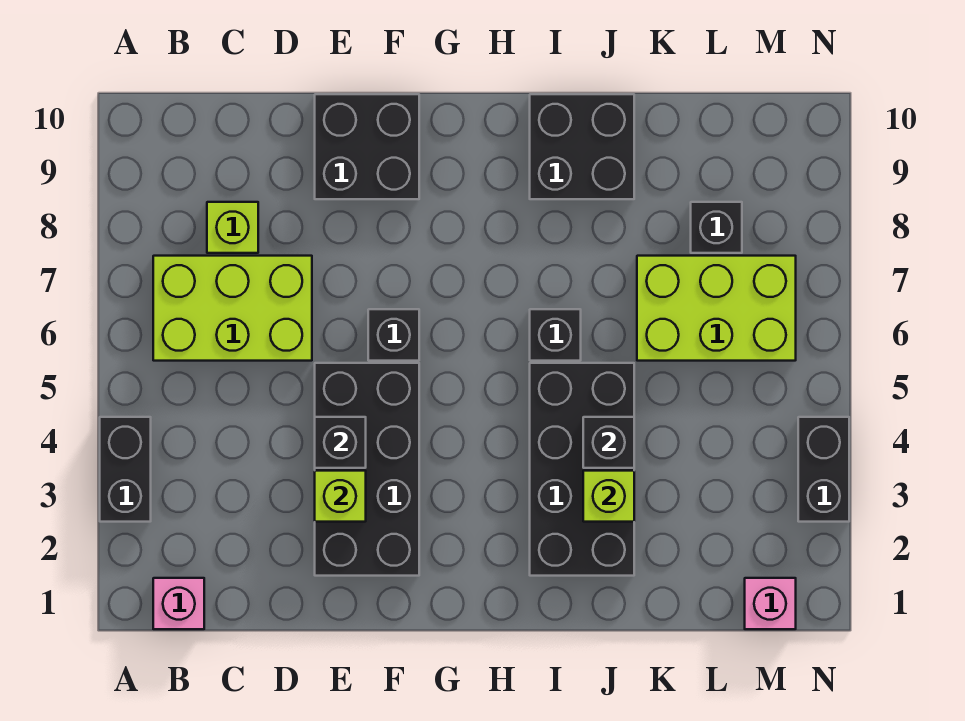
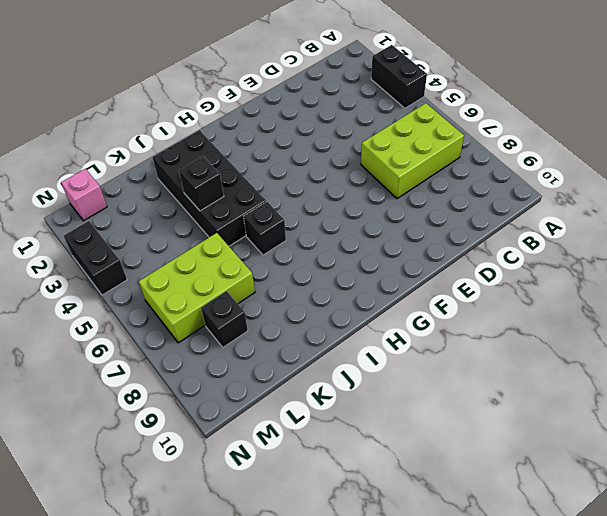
none -> pink brick B1 level 1
none -> lime brick C8 level 1
none -> black brick E2:F5 level 1

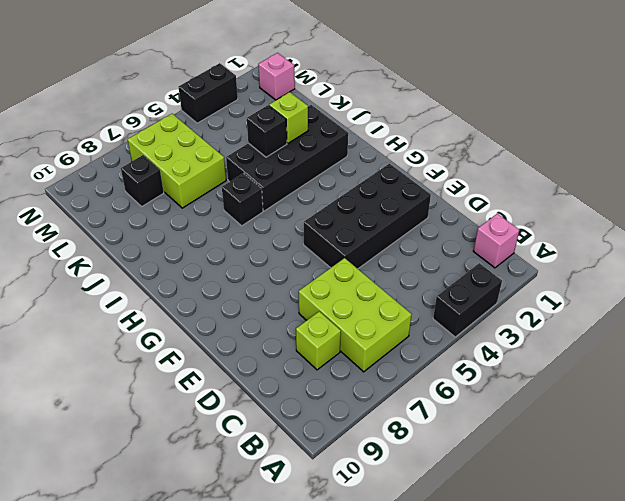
none -> black brick E9:F10 level 1
none -> black brick F6 level 1
none -> black brick I9:J10 level 1

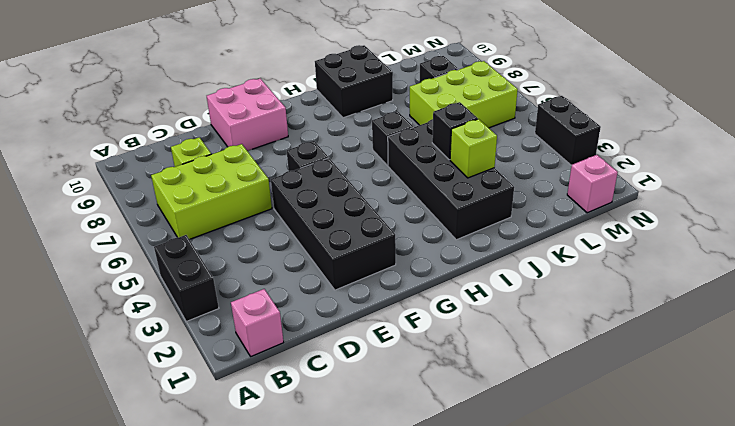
pink brick E9:F10 level 1 -> black brick E9:F10 level 1
none -> lime brick E3 level 2
none -> black brick E4 level 2

